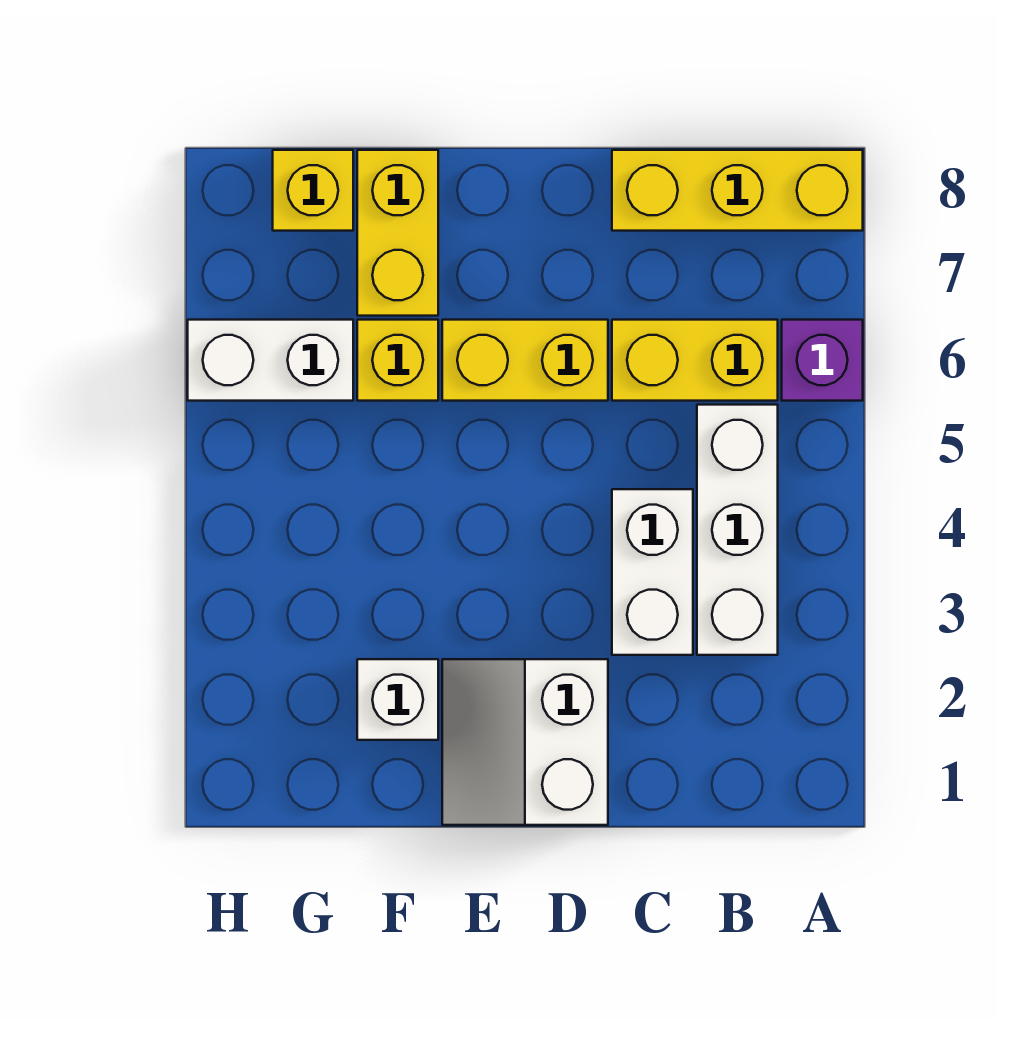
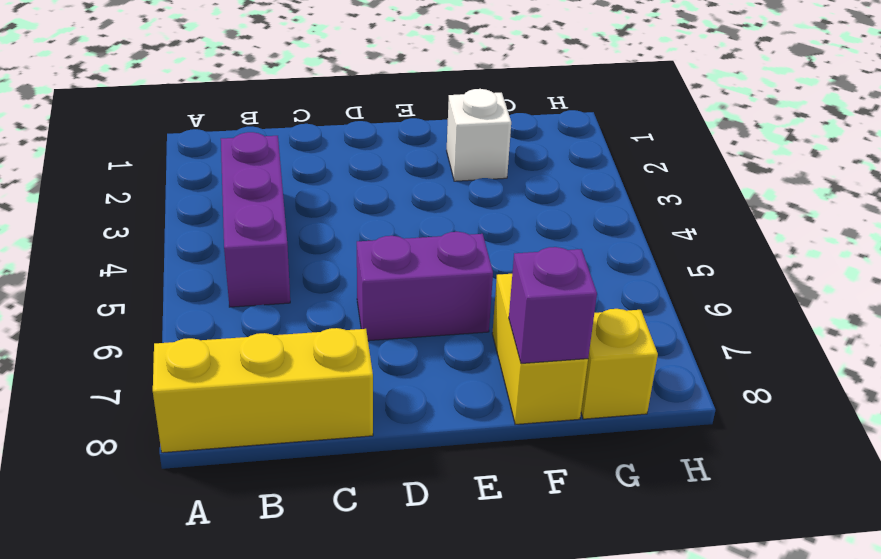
purple brick B3:B5 level 1 -> white brick B3:B5 level 1
purple brick D6:E6 level 1 -> yellow brick D6:E6 level 1
purple brick F8 level 2 -> purple brick A6 level 1
none -> yellow brick B6:C6 level 1
none -> white brick C3:C4 level 1
none -> white slope D1:E2 level 1 top D

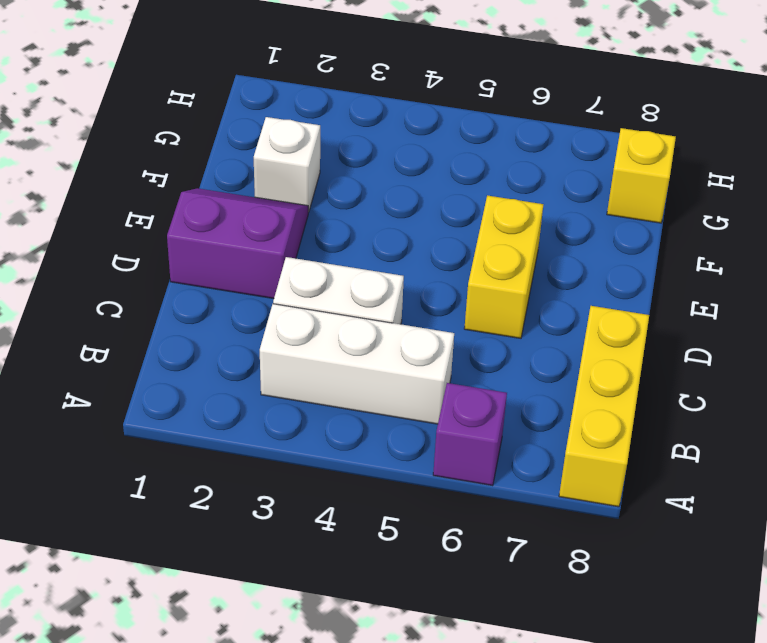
purple slope D1:E2 level 1 top D -> white slope D1:E2 level 1 top D
none -> yellow brick B6:C6 level 1
none -> yellow brick F6 level 1
none -> yellow brick F7:F8 level 1

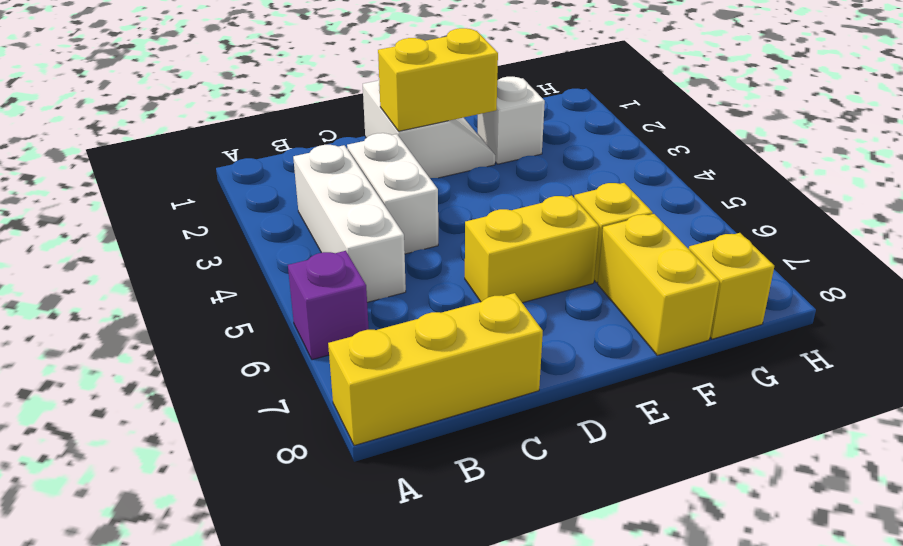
yellow brick D2:E2 level 2 -> yellow brick B6:C6 level 1
none -> white brick G6:H6 level 1

